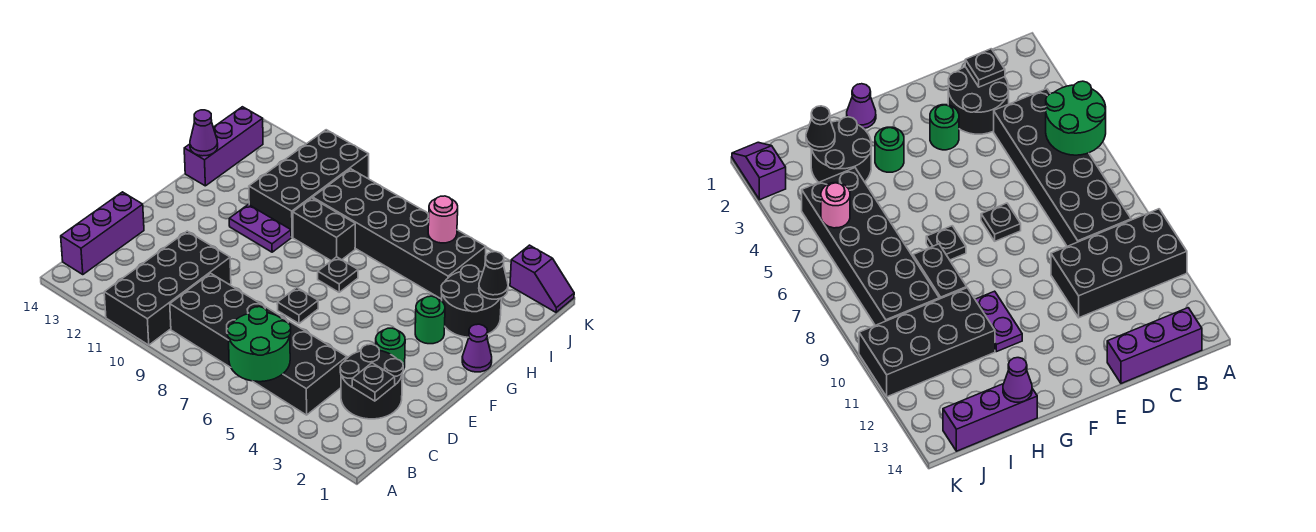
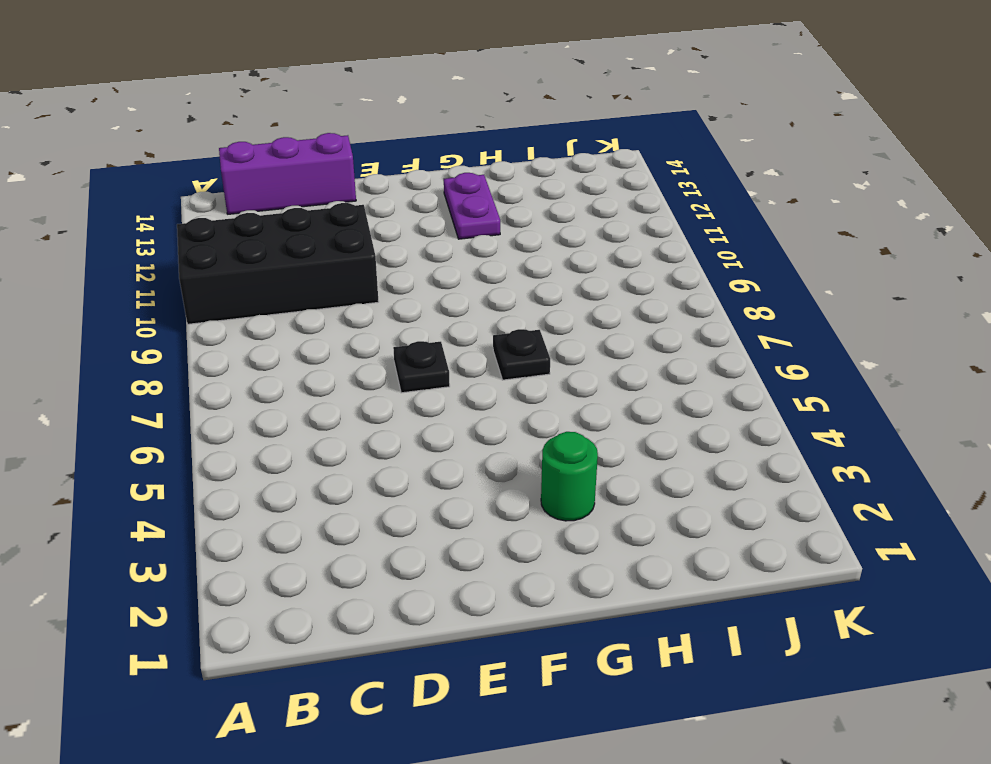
purple plate G12:G13 level 1 -> purple plate G10:G11 level 1
none -> black brick B4:C9 level 1
none -> black round brick C2:D3 level 1
none -> green round brick E3 level 1

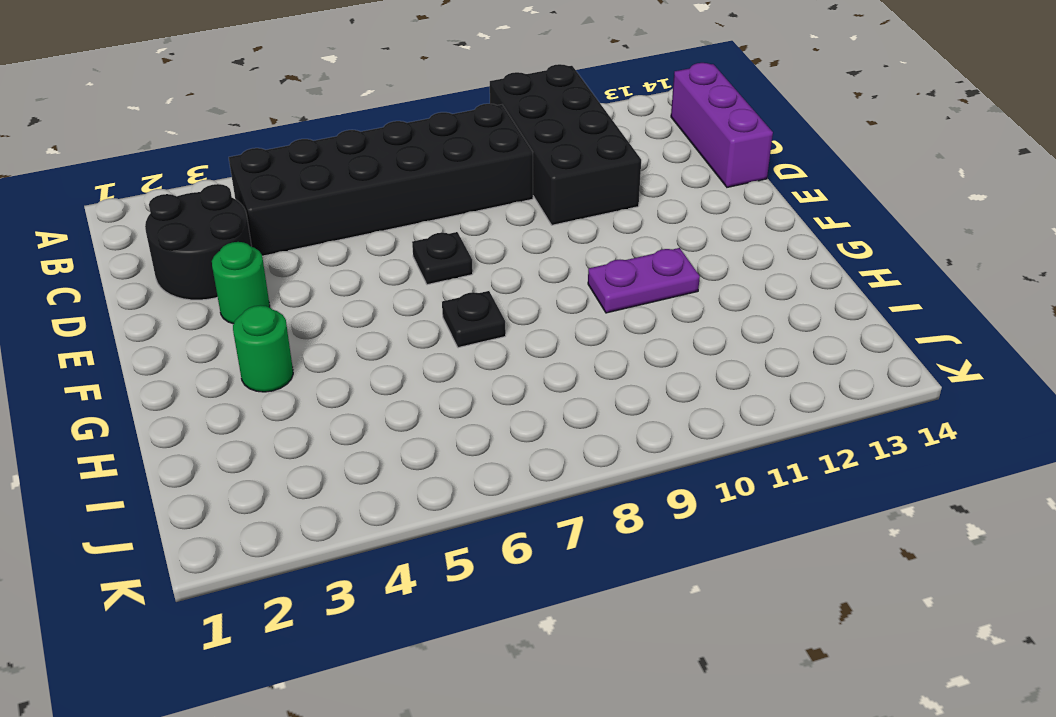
none -> purple cone G1 level 1
none -> black round brick H2:I3 level 1
none -> black brick H8:H9 level 1

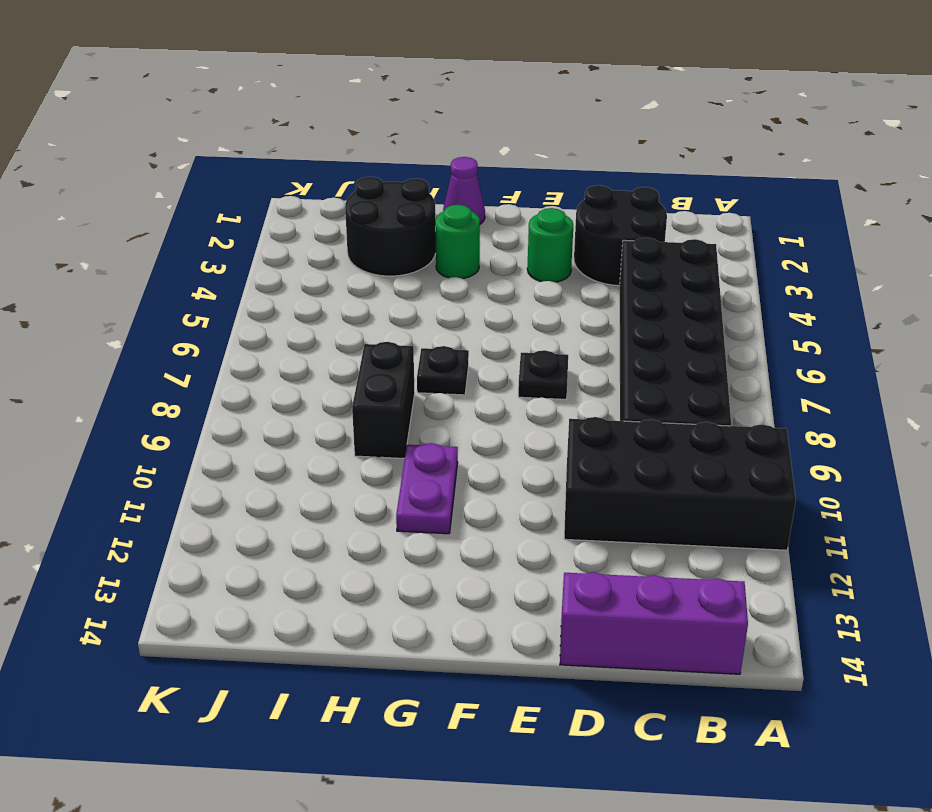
none -> black brick H10:K11 level 1
none -> purple brick H14:J14 level 1
none -> black brick I4:J9 level 1

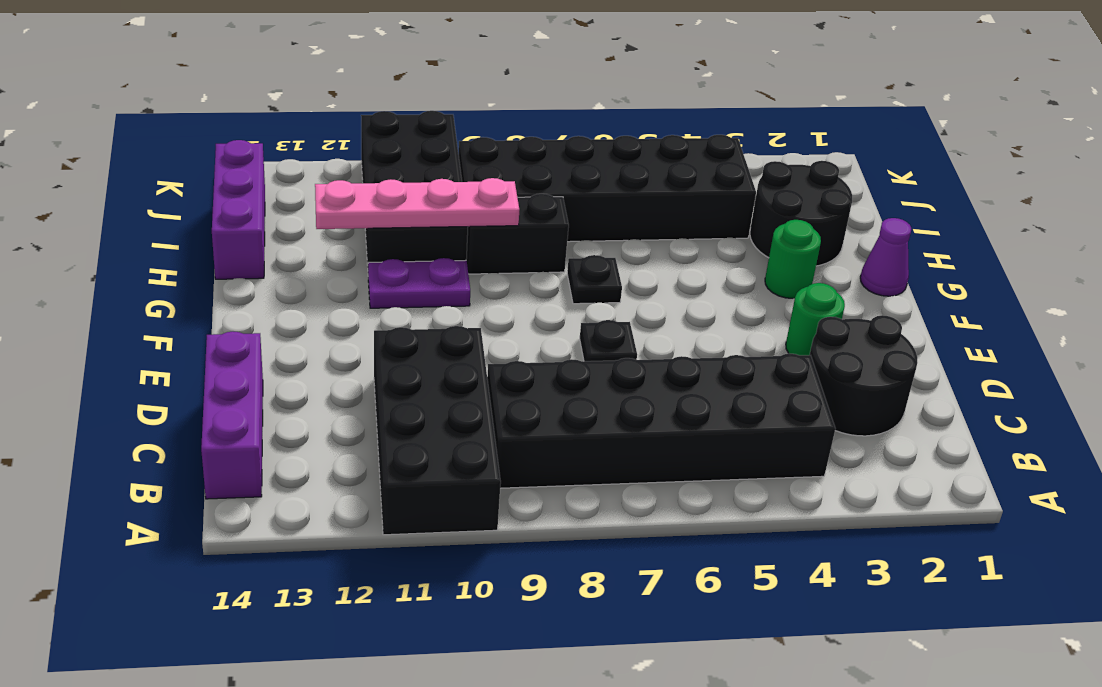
pink plate H9:H12 level 2 -> none
none -> purple slope K1:K2 level 1 top 2
none -> green round brick A5:B6 level 2
none -> black plate C2 level 2

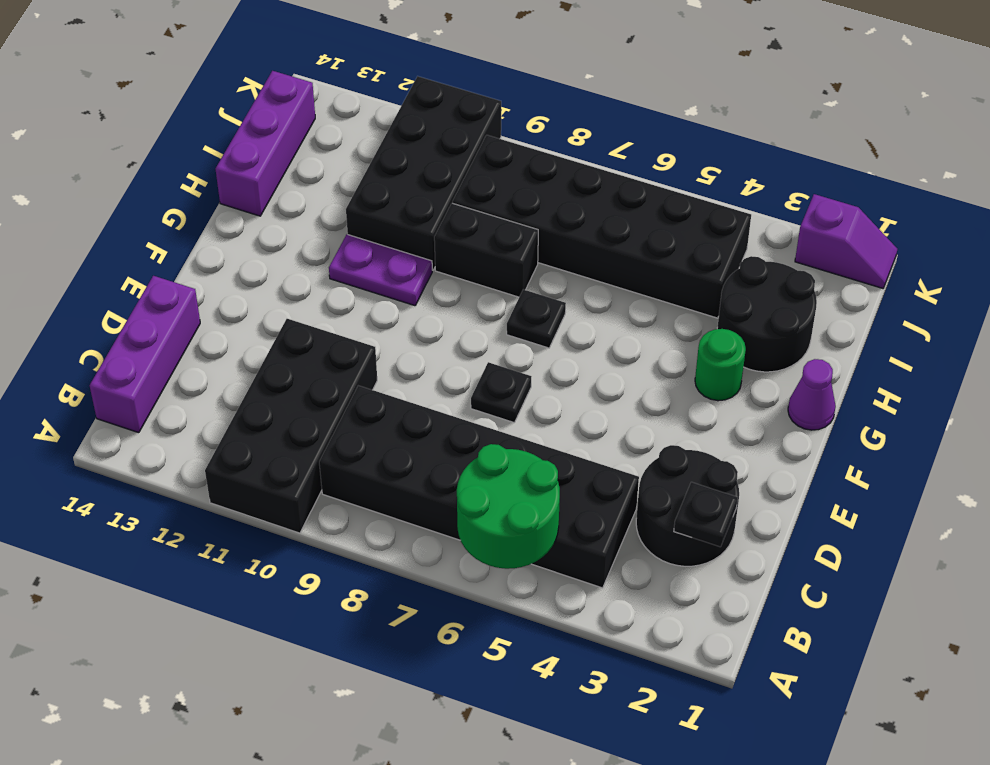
none -> green round brick E3 level 1
none -> purple cone H14 level 2
none -> black cone I2 level 2

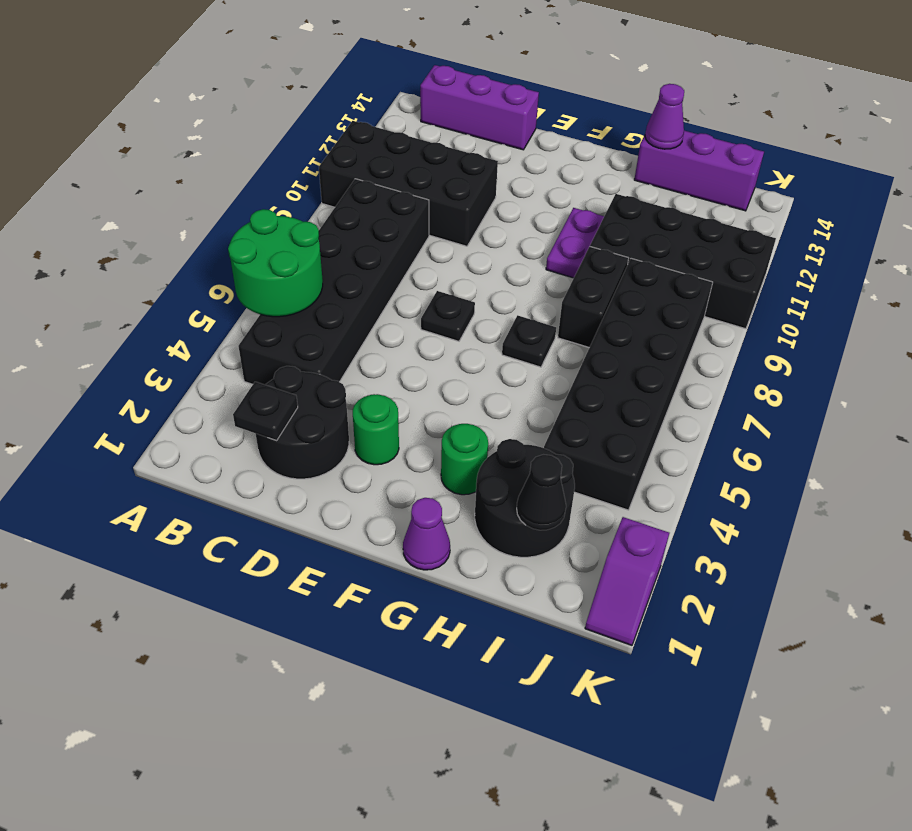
none -> pink round brick J5 level 2

